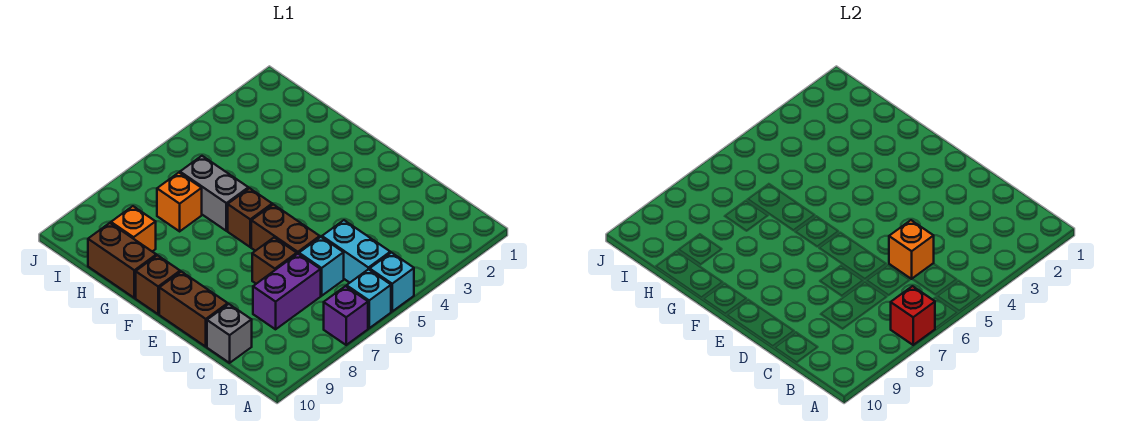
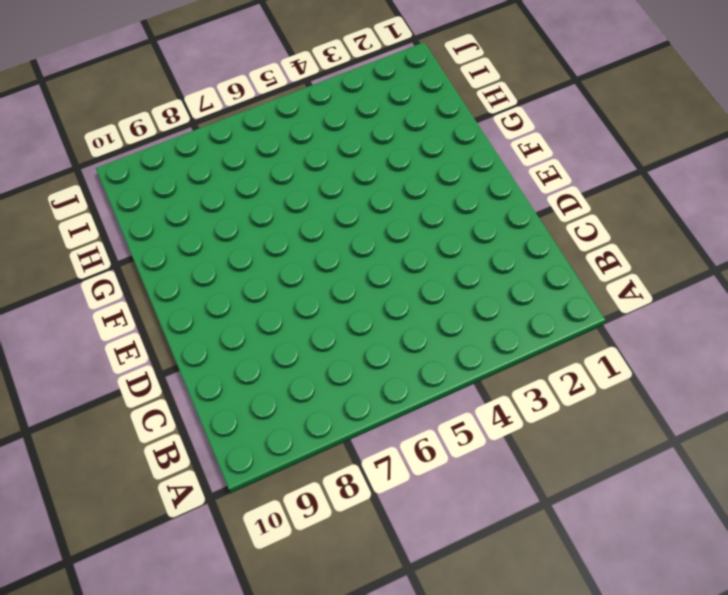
none -> cyan brick A5 level 1
none -> cyan brick A6 level 1
none -> purple brick A7 level 1

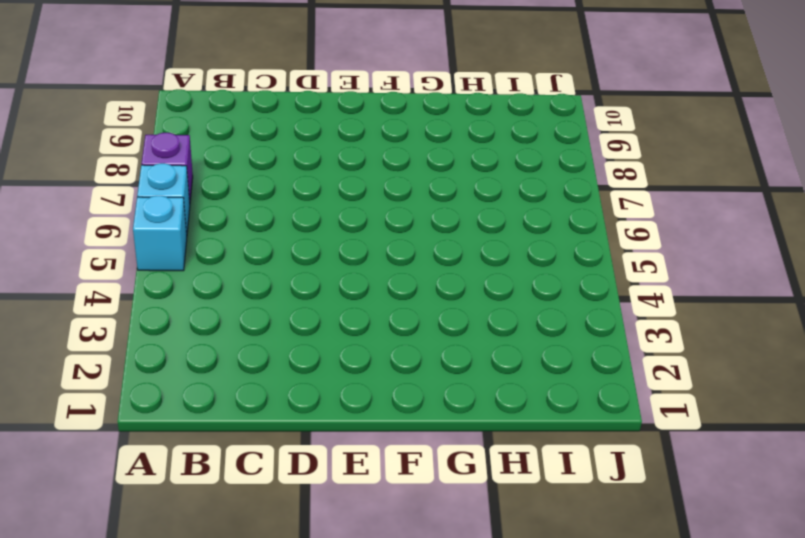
none -> cyan brick B5:C5 level 1
none -> cyan brick C6 level 1
none -> purple brick C7:C8 level 1

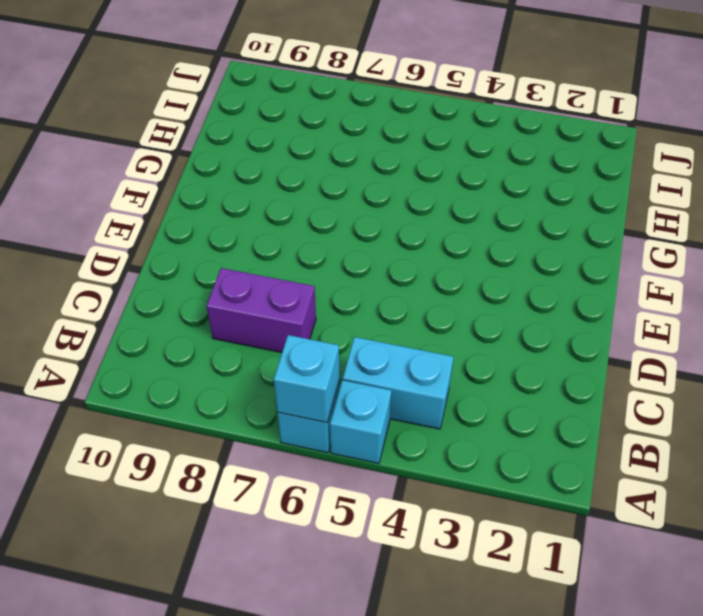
cyan brick A6 level 2 -> cyan brick C6 level 1
cyan brick B4:B5 level 1 -> cyan brick B5:C5 level 1
none -> purple brick A7 level 1
none -> grey brick C10 level 1
none -> brown brick D6:E6 level 1

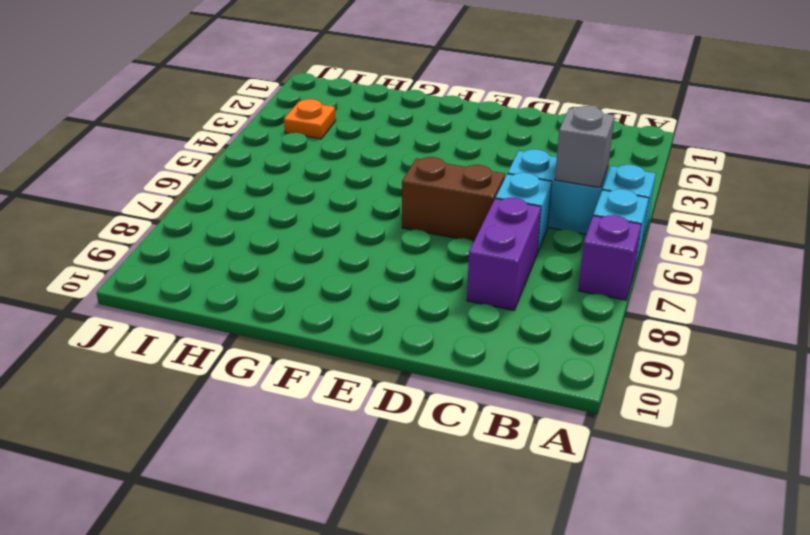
grey brick B5 level 2 -> grey brick C10 level 1
orange plate I3 level 1 -> none
none -> brown brick D7 level 1
none -> brown brick D10:E10 level 1
none -> brown brick F6 level 1

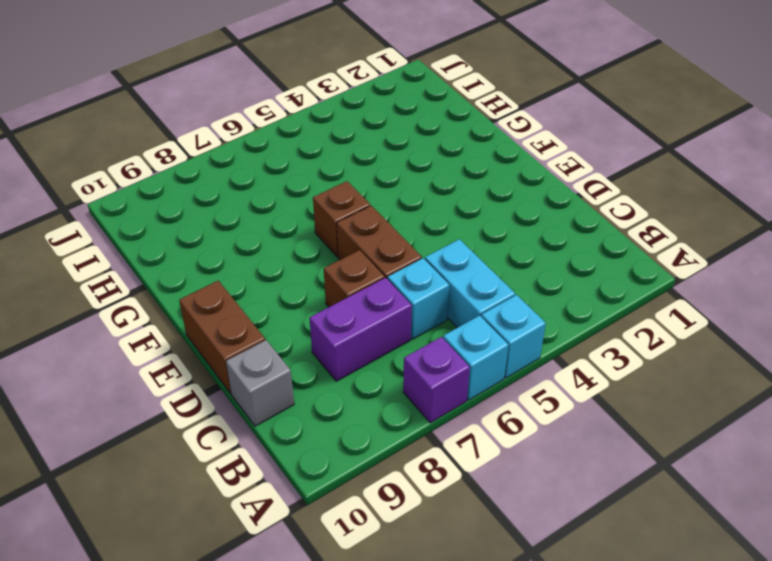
none -> brown brick F10 level 1
none -> grey brick G6:H6 level 1
none -> brown brick G10:H10 level 1

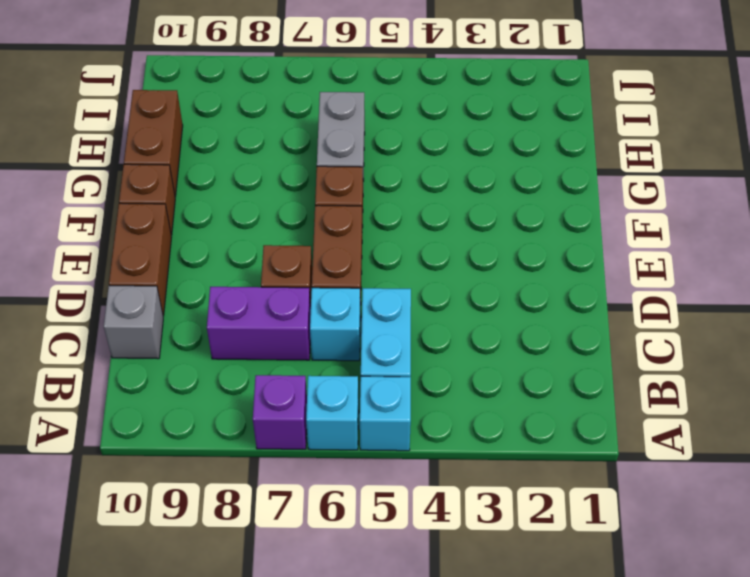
none -> orange brick H7 level 1
none -> orange brick H9 level 1
none -> red brick A7 level 2

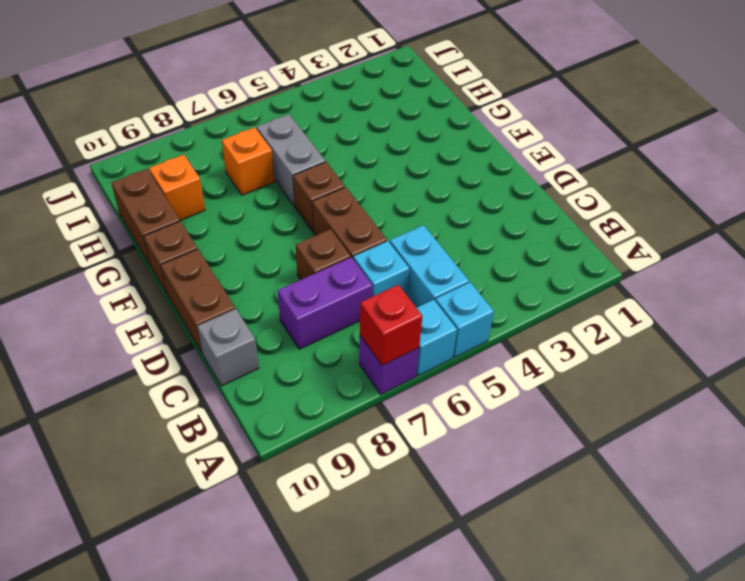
none -> orange brick C5 level 2

